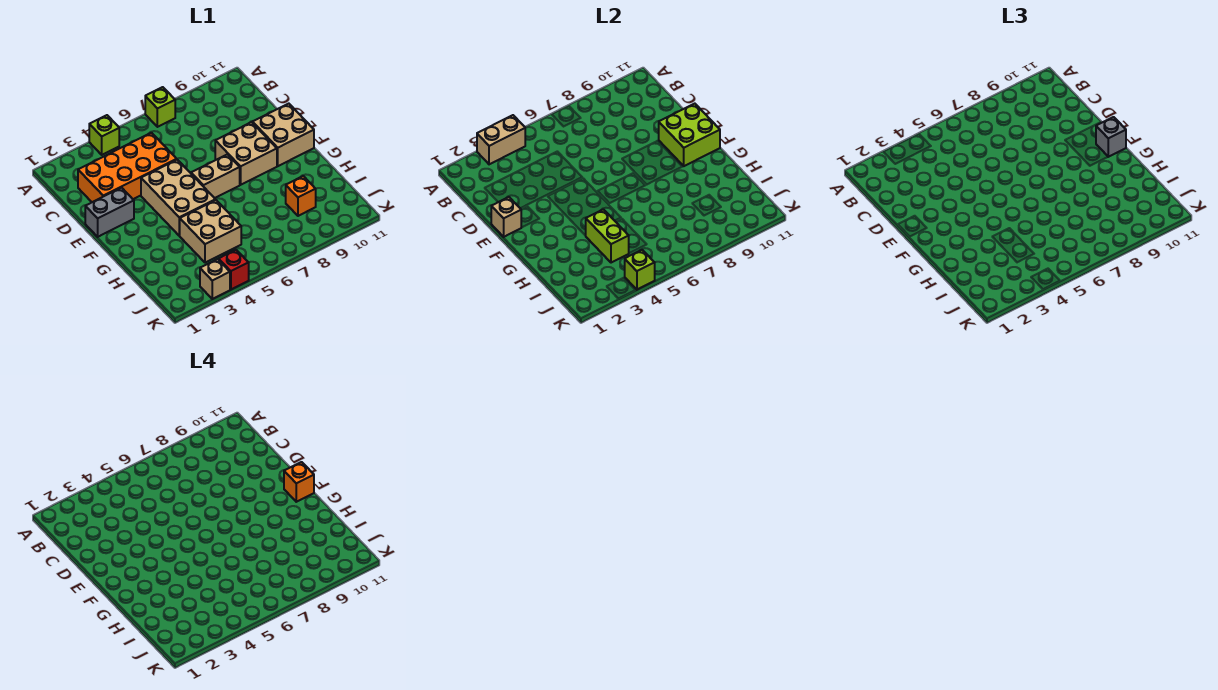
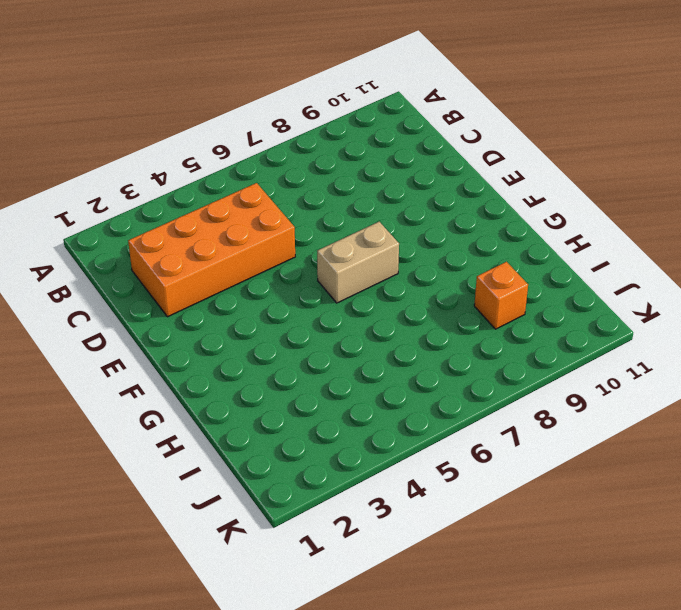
none -> lime brick A4 level 1
none -> lime brick A7 level 1
none -> grey brick E1:E2 level 1

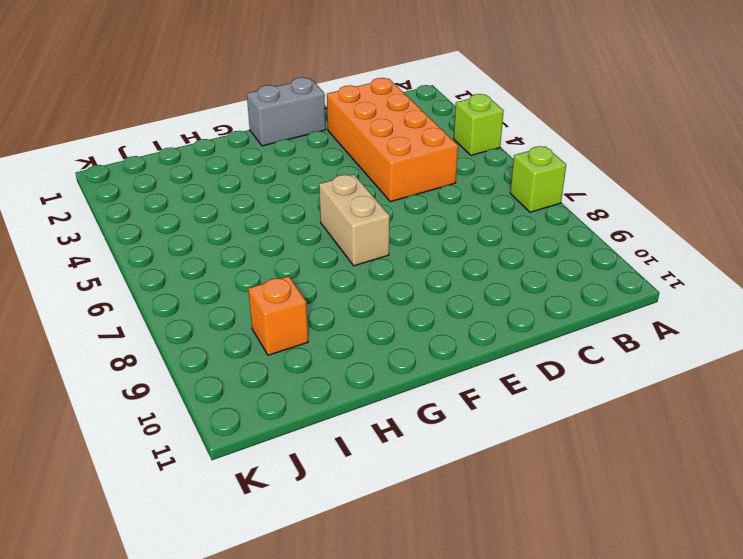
grey brick E1:F1 level 1 -> grey brick E1:E2 level 1
none -> tan brick E4:G5 level 1
none -> tan brick E8:F9 level 1
none -> tan brick E10:F11 level 1

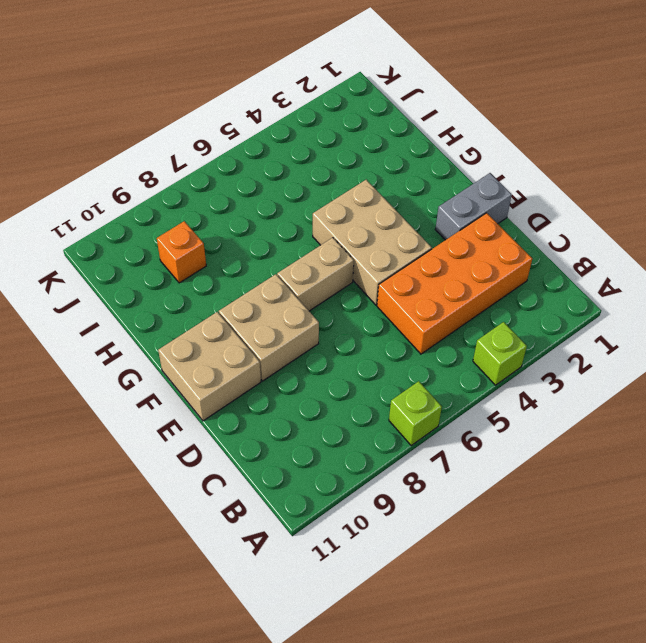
none -> tan brick H4:I5 level 1
none -> tan brick K3 level 1
none -> red brick K4 level 1

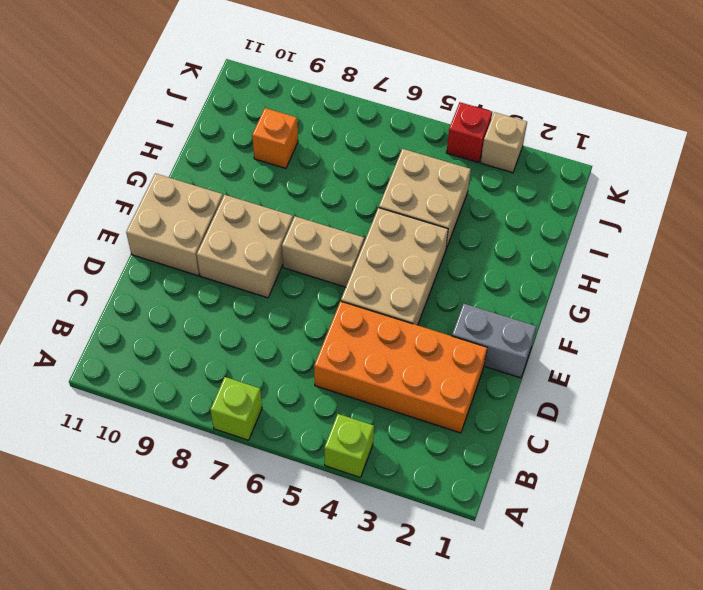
none -> tan brick A3:A4 level 2
none -> tan brick E1 level 2
none -> lime brick E10:F11 level 2

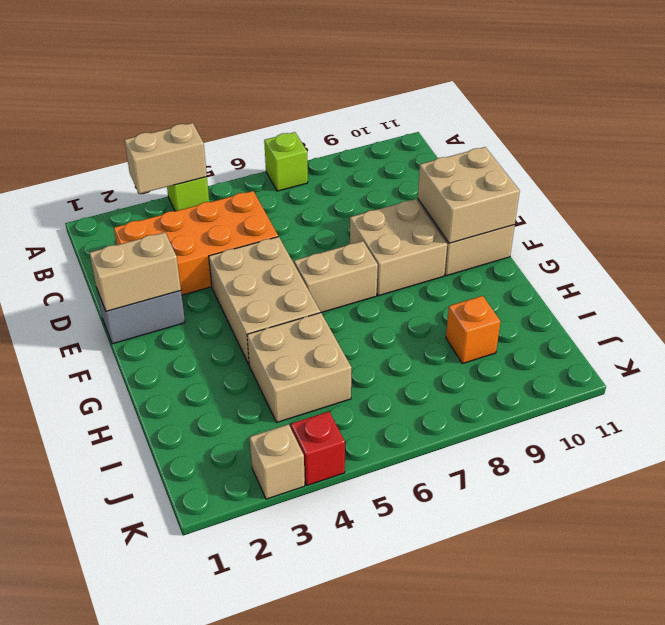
tan brick E1:E2 level 2 -> tan brick E1 level 2
tan brick E10:F11 level 2 -> lime brick E10:F11 level 2
none -> lime brick H4:I4 level 2
none -> lime brick K4 level 2
none -> grey brick F11 level 3

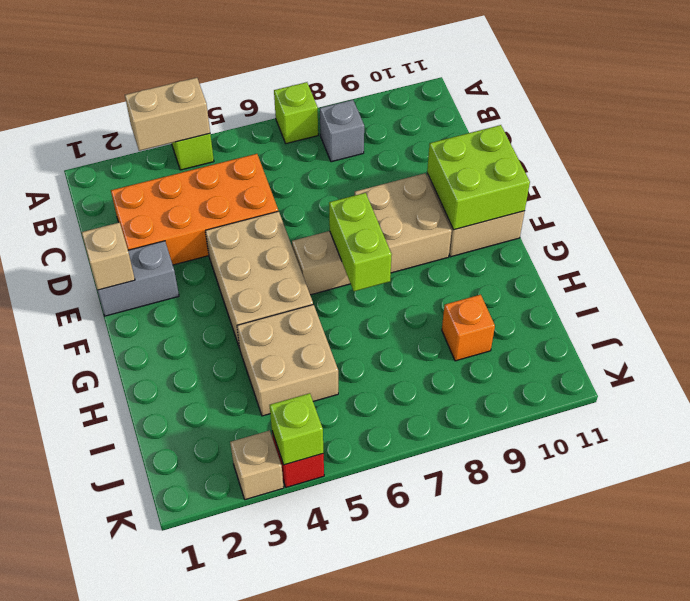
grey brick B8 level 1 -> grey brick F11 level 3
lime brick F7:G7 level 2 -> lime brick H4:I4 level 2
none -> orange brick F11 level 4

